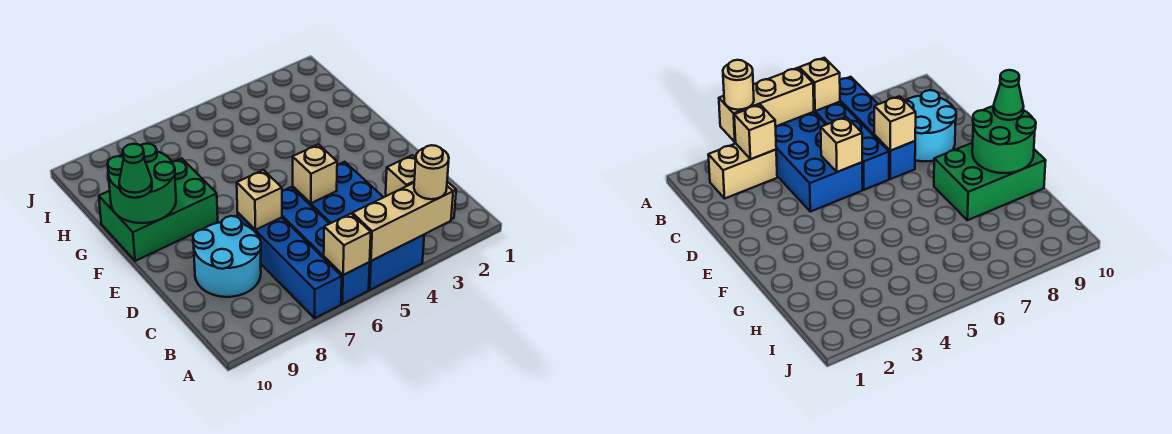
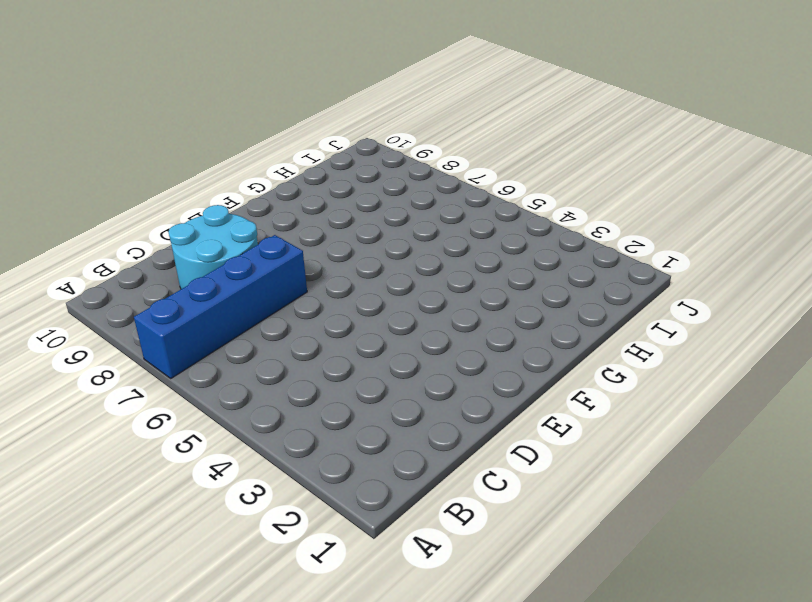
none -> blue brick A4:D5 level 1
none -> blue brick A6:D6 level 1
none -> tan brick B2:B3 level 1

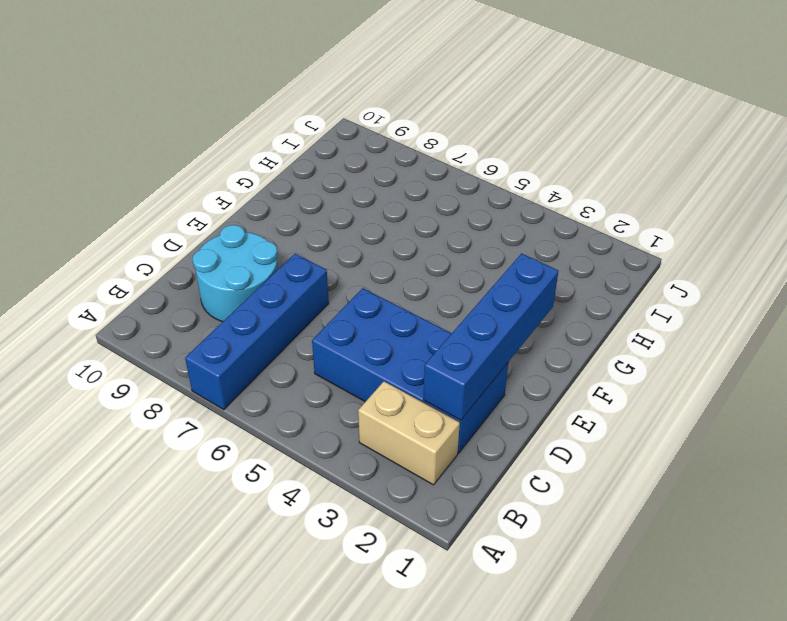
blue brick C2:D5 level 1 -> blue brick A4:D5 level 1
blue brick C2:F2 level 2 -> blue brick A6:D6 level 1
none -> green brick F8:G10 level 1
none -> tan brick A3:A5 level 2
none -> tan brick A6 level 2

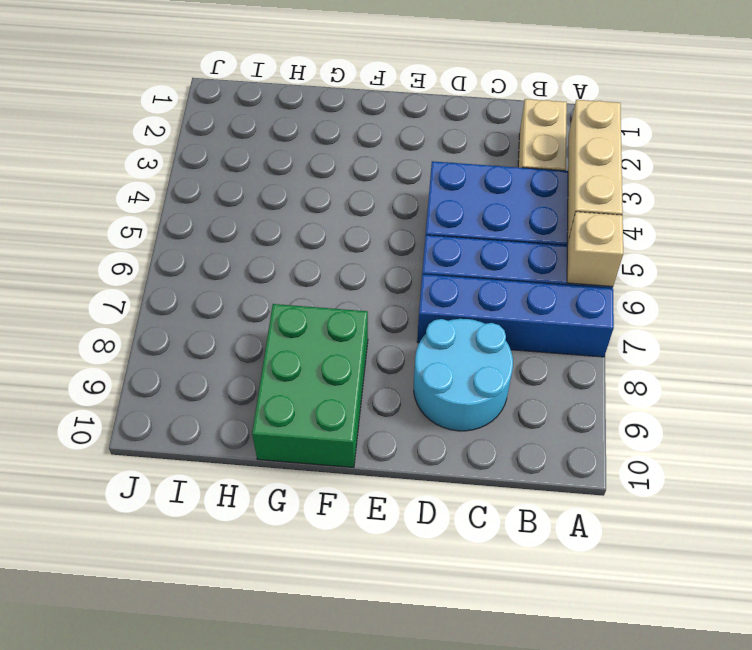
none -> tan brick B3 level 2
none -> tan brick D5 level 2
none -> tan brick D7 level 2

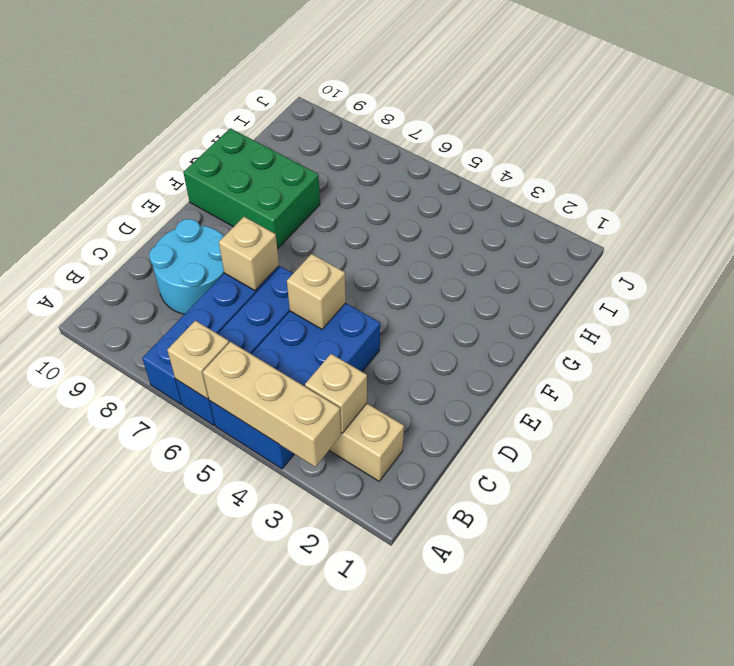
none -> green round brick F9:G10 level 2
none -> tan round brick A3 level 3
none -> green cone F10 level 3

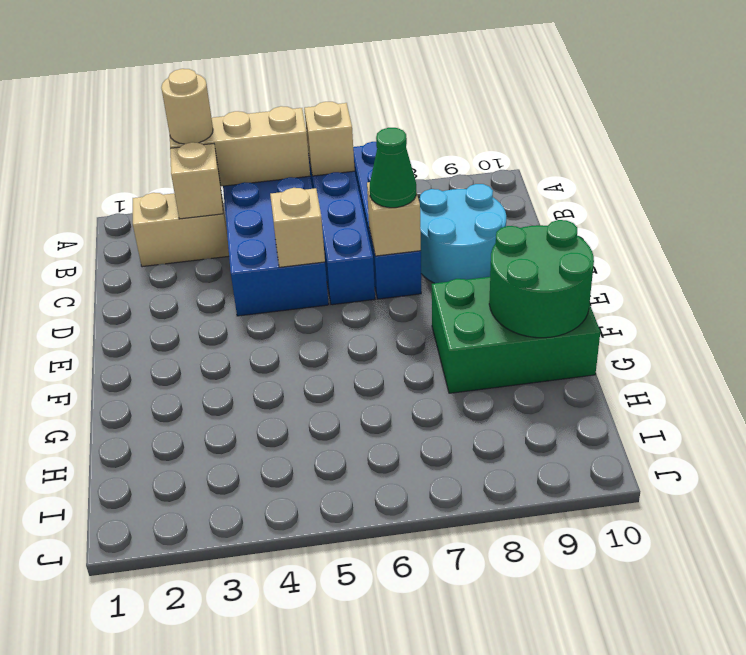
green cone D7 level 3 -> green cone F10 level 3

